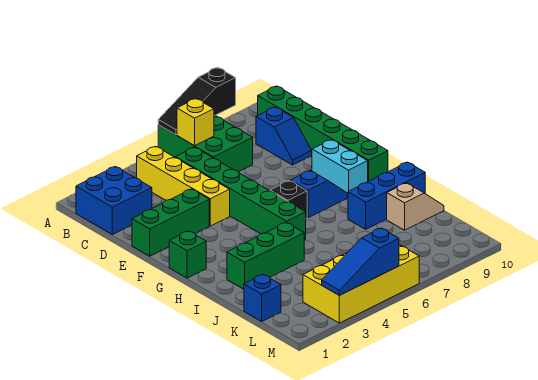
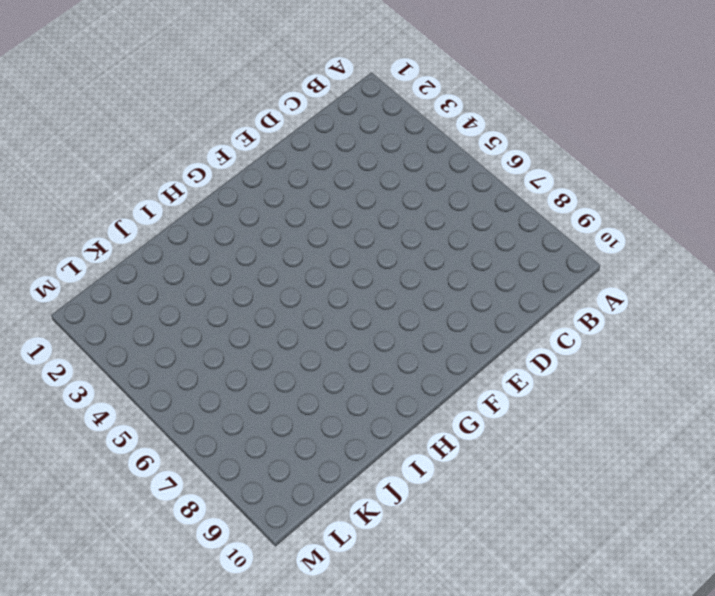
none -> green brick A6:C7 level 1
none -> blue brick B1:C2 level 1
none -> yellow brick B4:E4 level 1

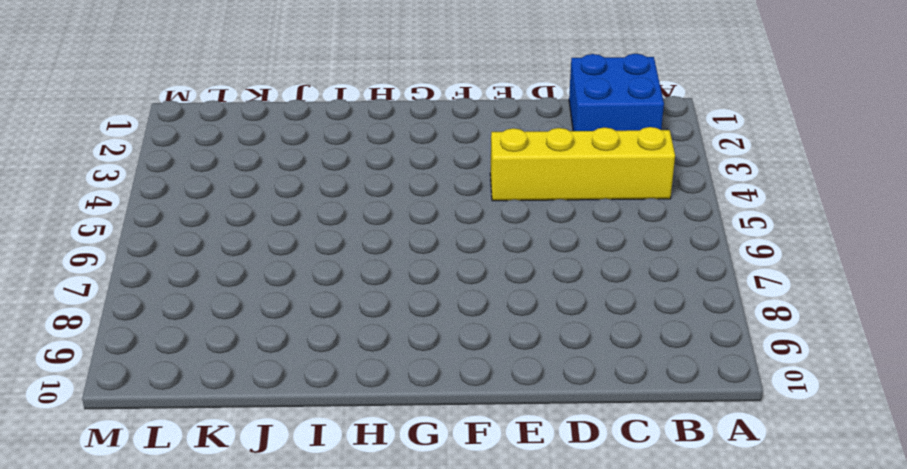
none -> green brick A6:C7 level 1
none -> green brick B10:G10 level 1
none -> green brick C5:H5 level 1

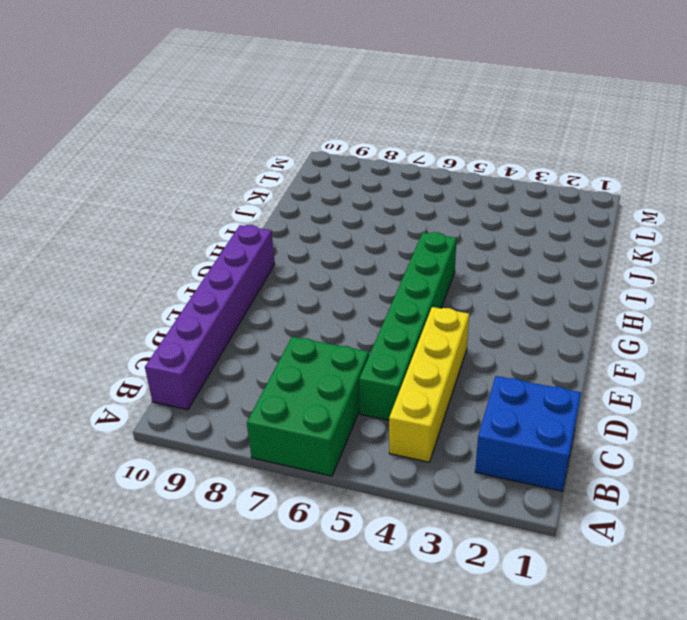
purple brick B10:G10 level 1 -> green brick B10:G10 level 1
none -> blue slope C9:D9 level 1 top C
none -> green brick E1:E3 level 1
none -> cyan brick F9:G9 level 1

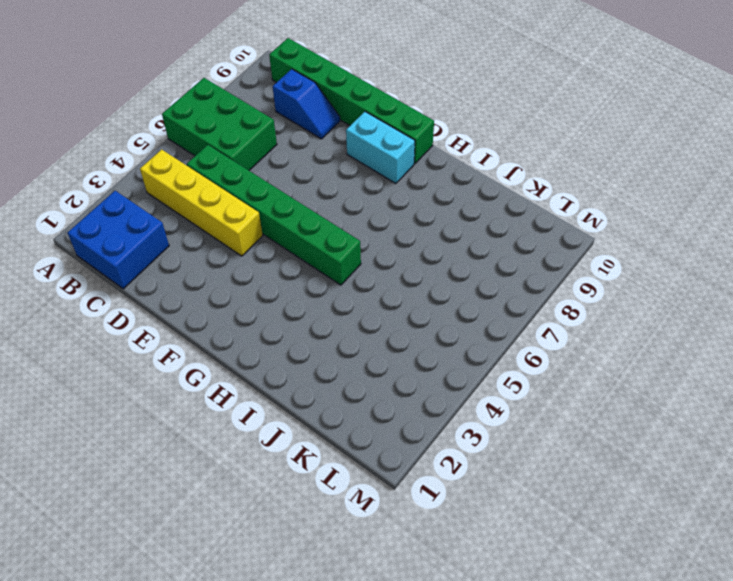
none -> green brick E1:E3 level 1
none -> green brick G1 level 1
none -> black brick G6 level 1

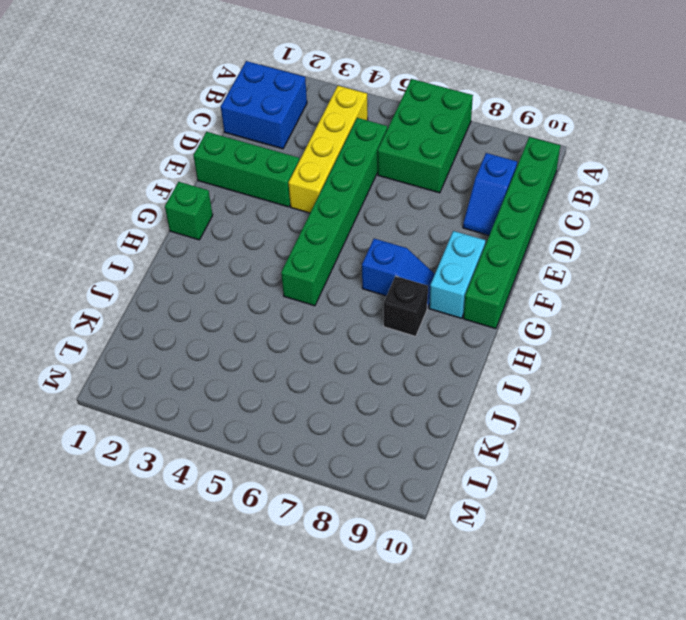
black brick H8 level 1 -> black brick G6 level 1
none -> green brick I2:I4 level 1
none -> blue brick I8:I10 level 1
none -> tan slope J9:J10 level 1 top 9

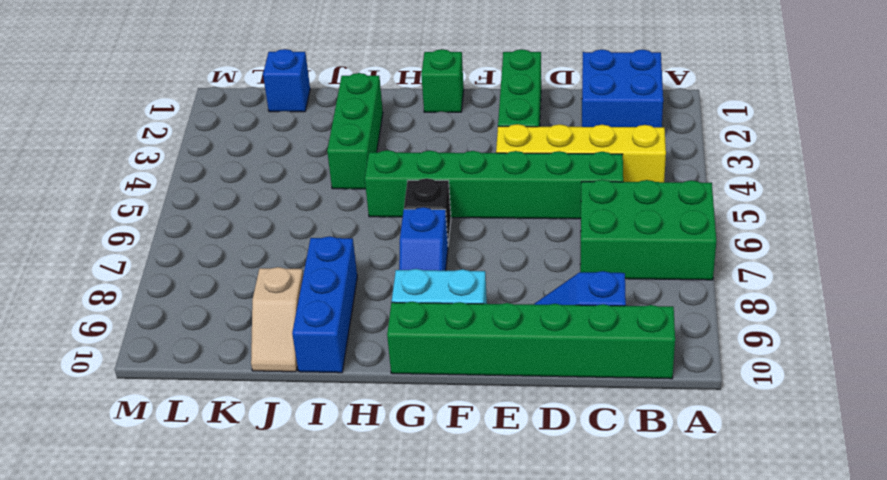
none -> yellow brick L3:M6 level 1
none -> black slope A6:A8 level 2 top 8
none -> yellow brick B6 level 2

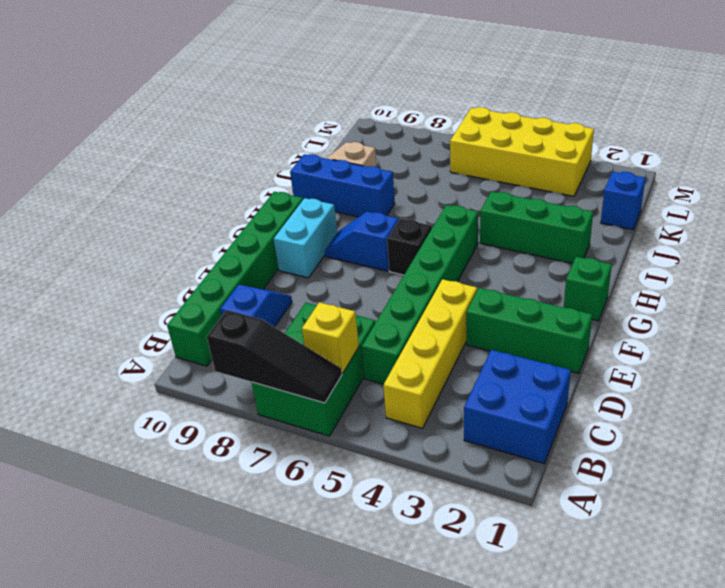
none -> blue slope M3:M5 level 2 top 5

